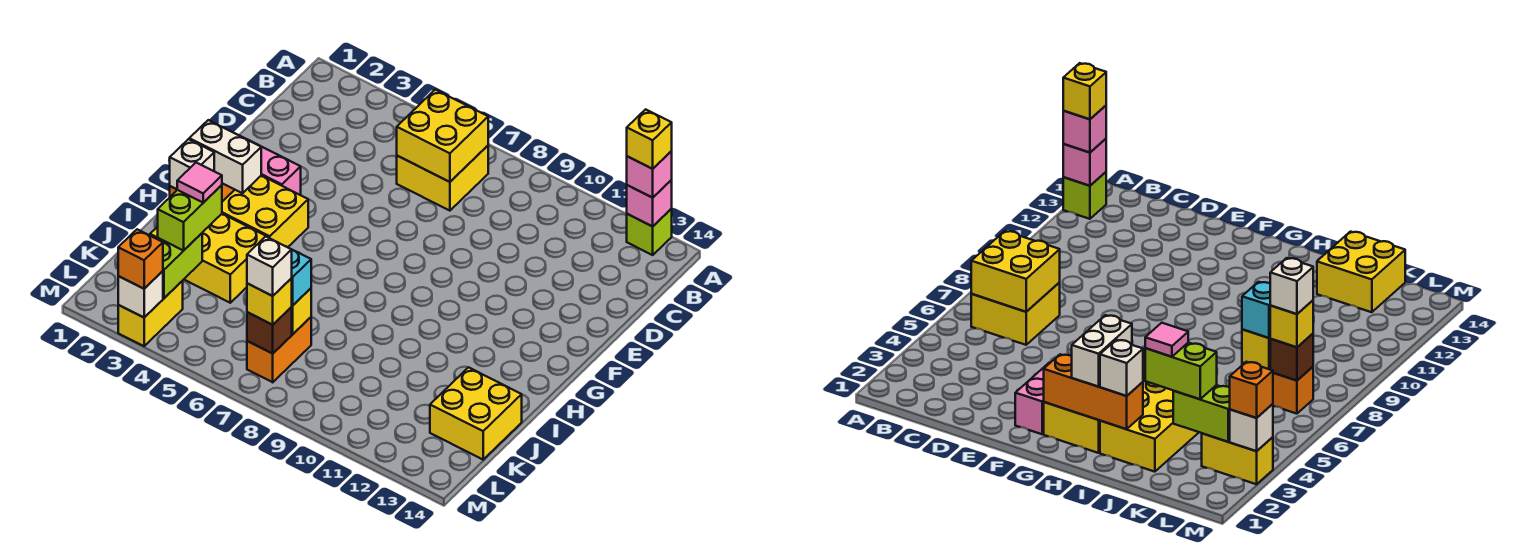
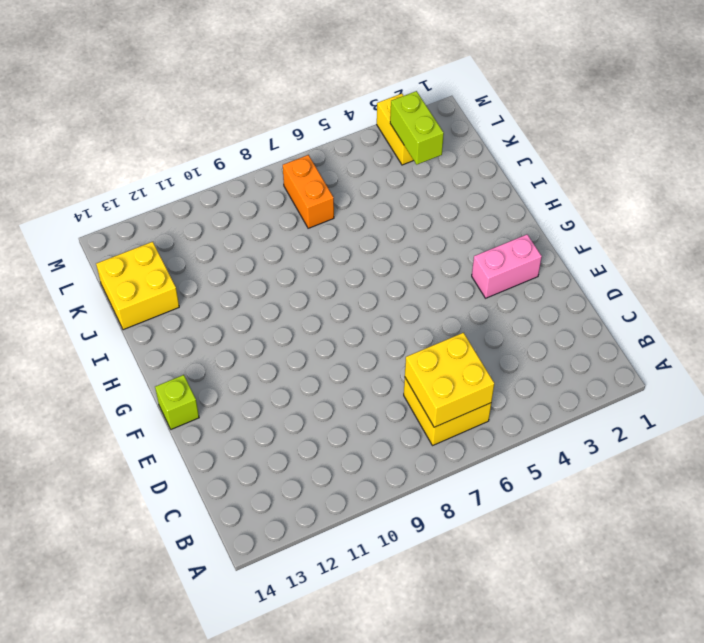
lime brick F14 level 1 -> lime brick A13 level 1
none -> yellow brick G2:H4 level 1
none -> yellow brick I2:J4 level 1
none -> pink brick A13 level 2

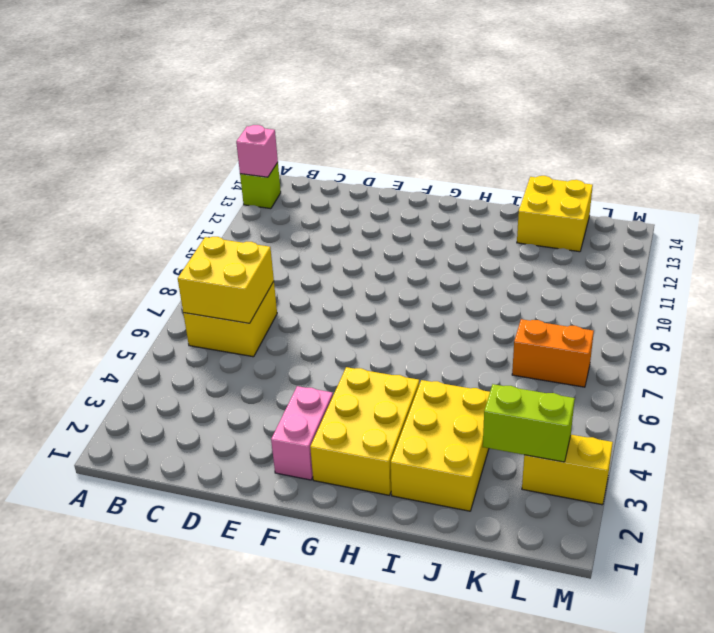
none -> orange brick G2:I2 level 2
none -> yellow brick K7 level 2
none -> brown brick L7 level 2

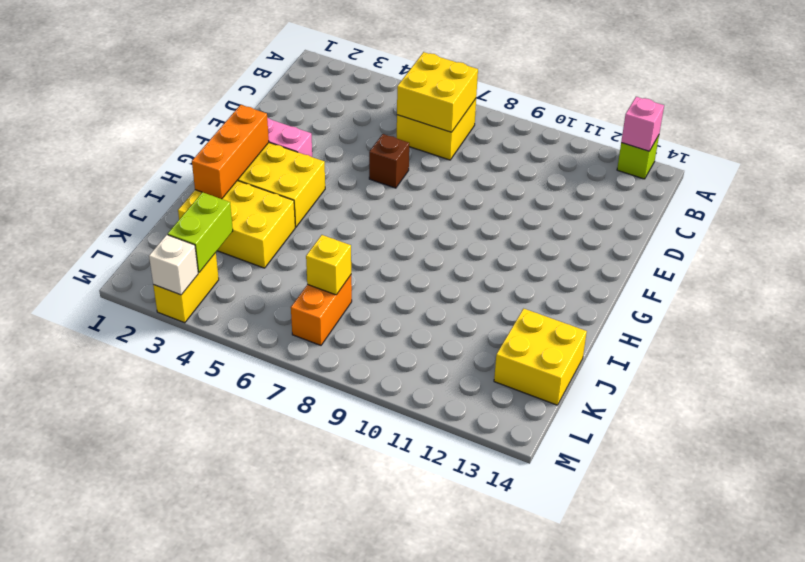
brown brick E6 level 1 -> brown brick L7 level 2
none -> pink brick A13 level 3
none -> white brick H2:H3 level 3
none -> white brick I2 level 3

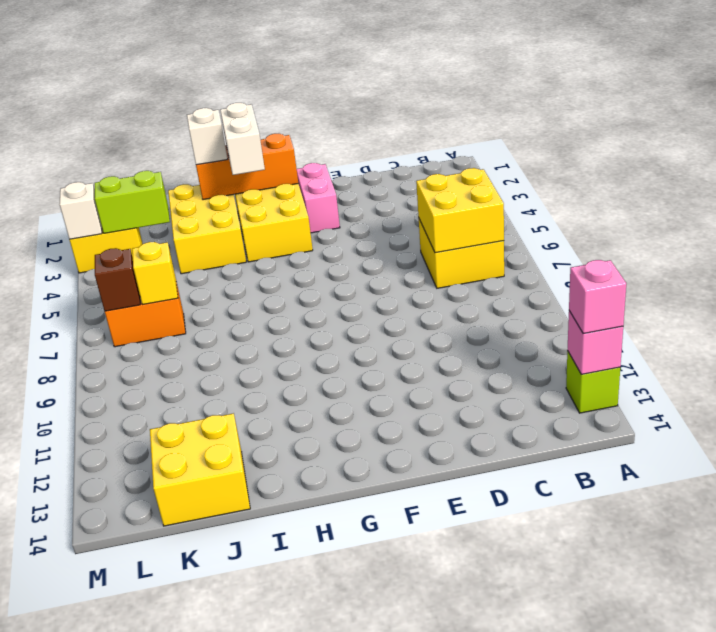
none -> lime brick J3:K3 level 3
none -> cyan brick K7 level 3
none -> yellow brick L7 level 3

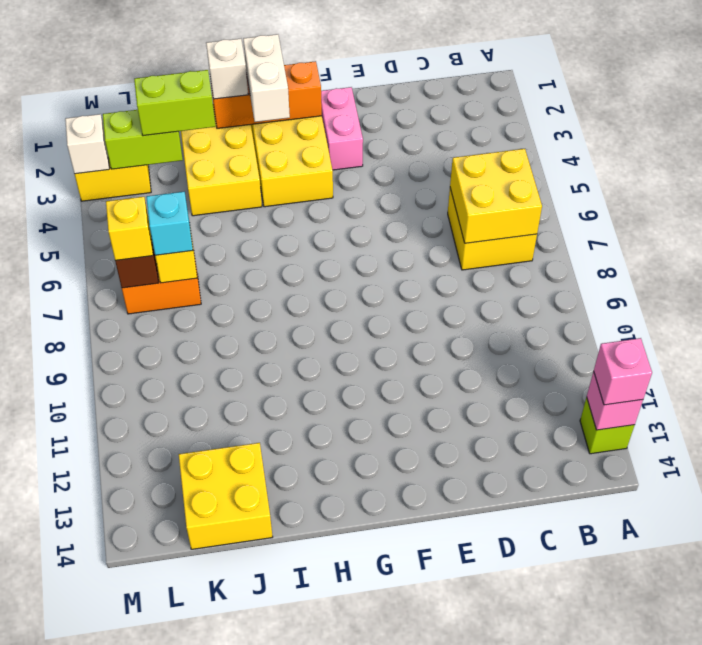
none -> orange brick M3 level 3
none -> yellow brick A13 level 4
none -> pink tile J3 level 4

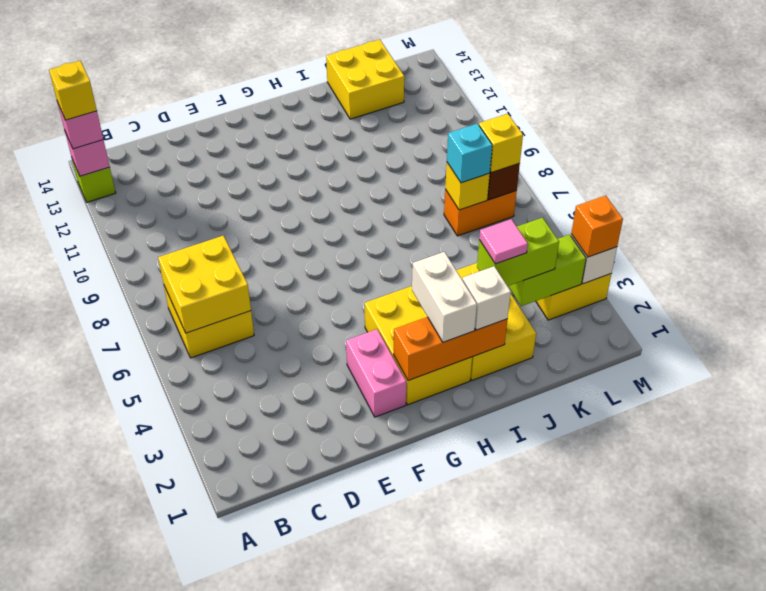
none -> white brick L7 level 4

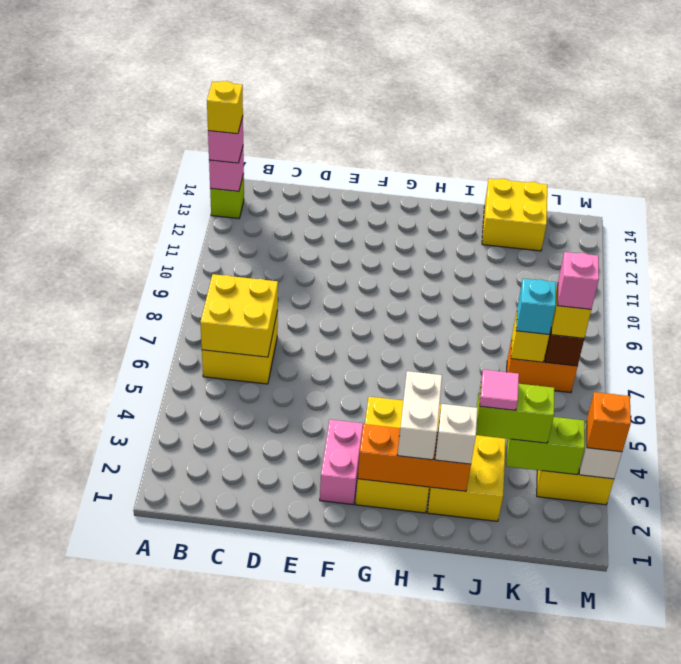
pink brick L7 level 4 -> white brick L7 level 4

